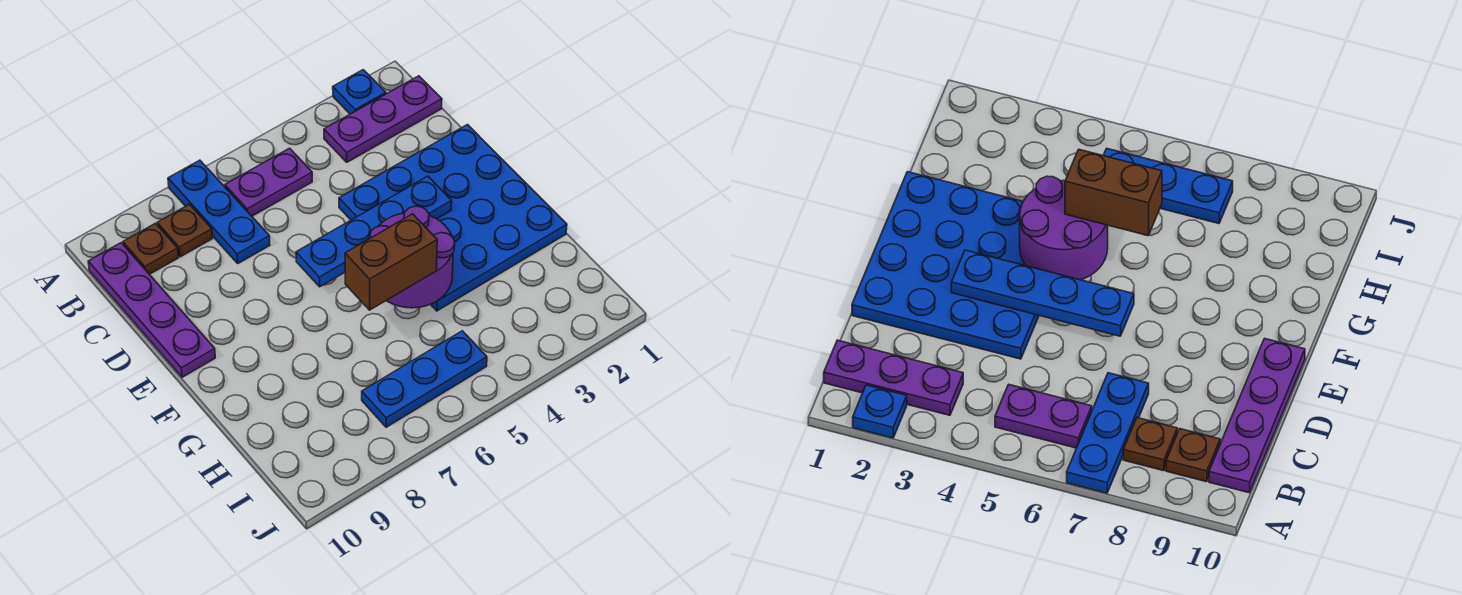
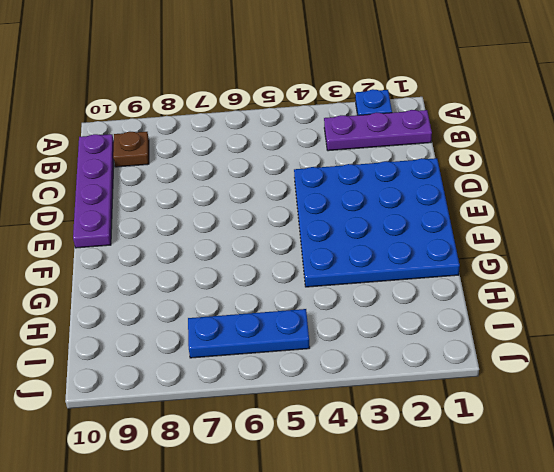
none -> blue plate A7:C7 level 1
none -> purple plate B5:B6 level 1
none -> brown plate B8 level 1

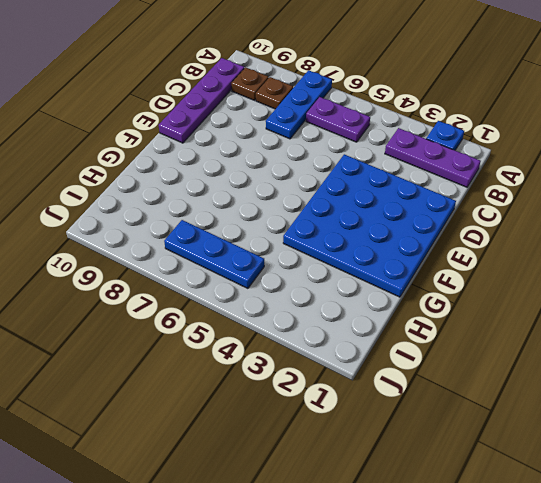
none -> blue plate E3:E6 level 2
none -> purple round brick F4:G5 level 2
none -> brown brick G5:G6 level 3

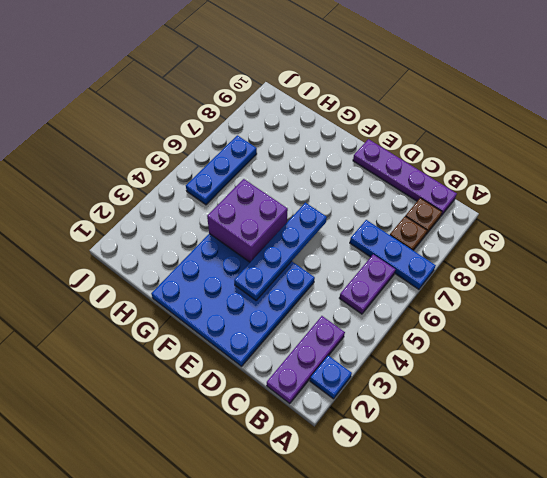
purple brick F4:G5 level 2 -> purple round brick F4:G5 level 2
none -> brown brick G5:G6 level 3

